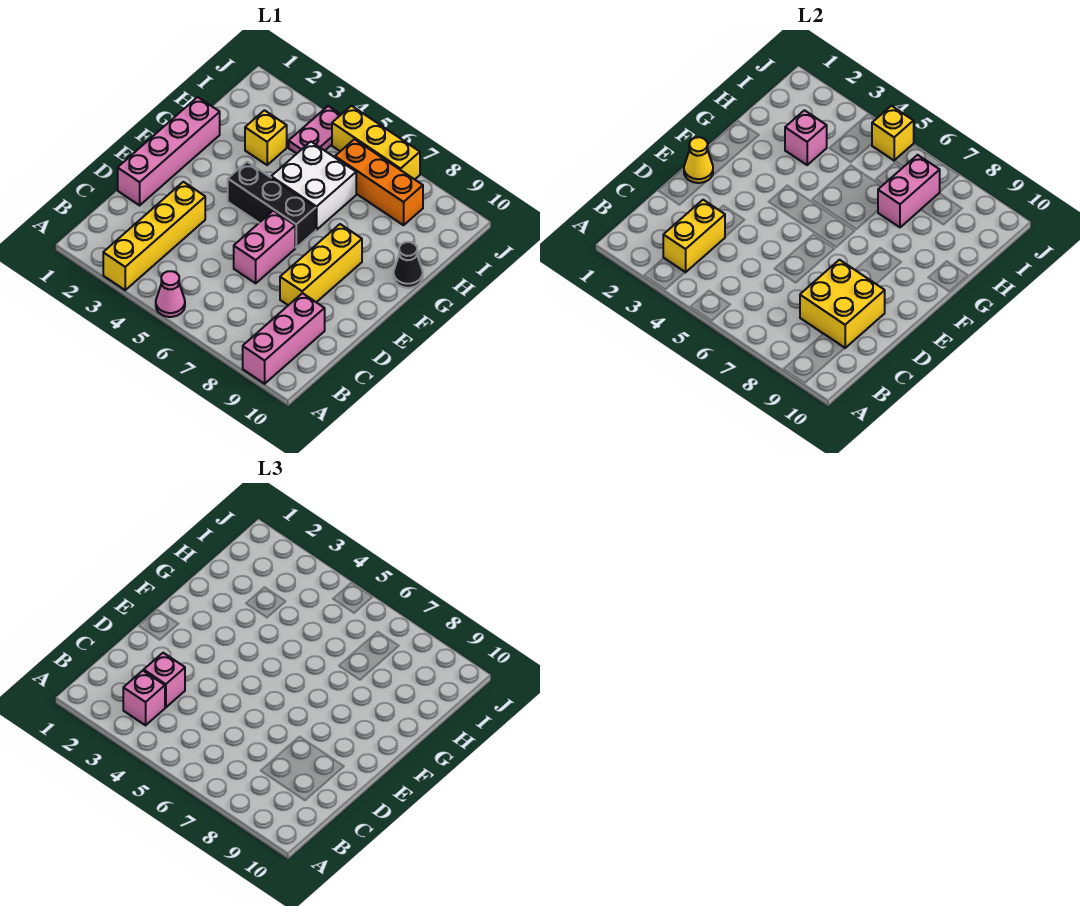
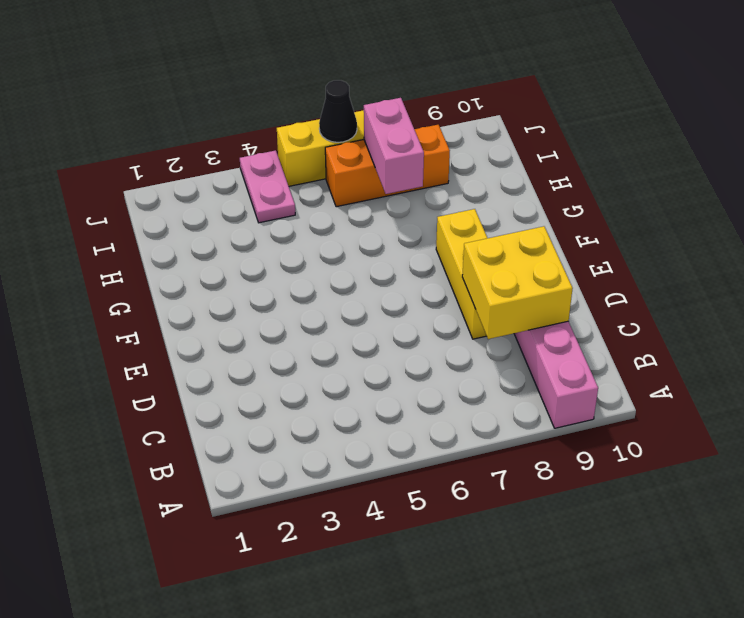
black cone J6 level 2 -> black cone G10 level 1
none -> yellow brick A3:D3 level 1
none -> pink cone A5 level 1
none -> pink brick D1:G1 level 1

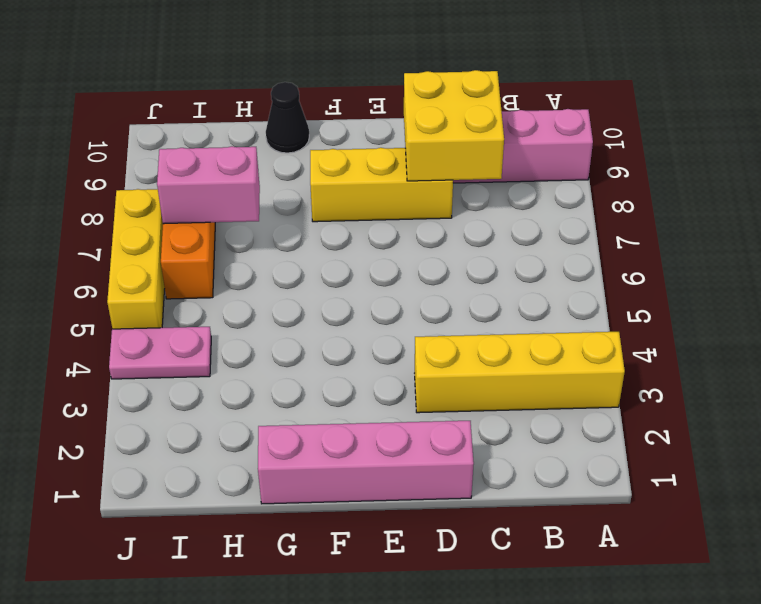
none -> pink cone A5 level 1
none -> pink brick D6:E6 level 1
none -> black brick F4:F6 level 1

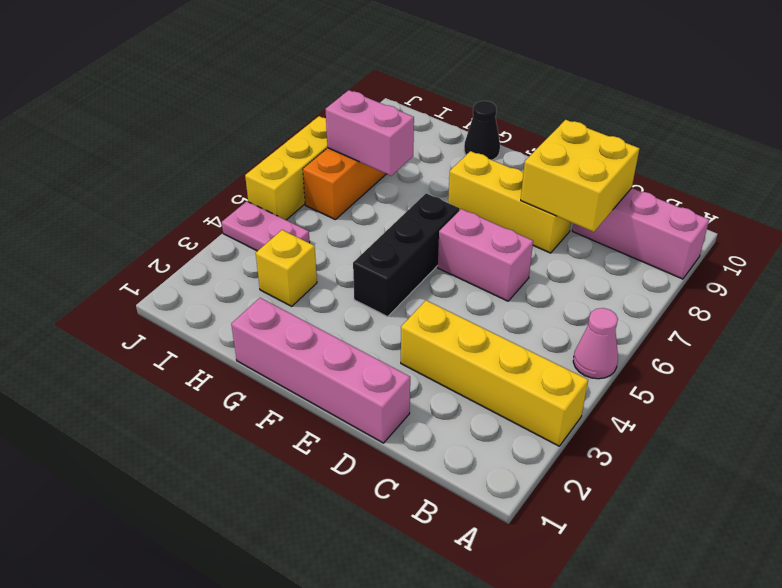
none -> white brick G5:H6 level 1
none -> yellow brick B3:C3 level 2
none -> yellow cone E1 level 2

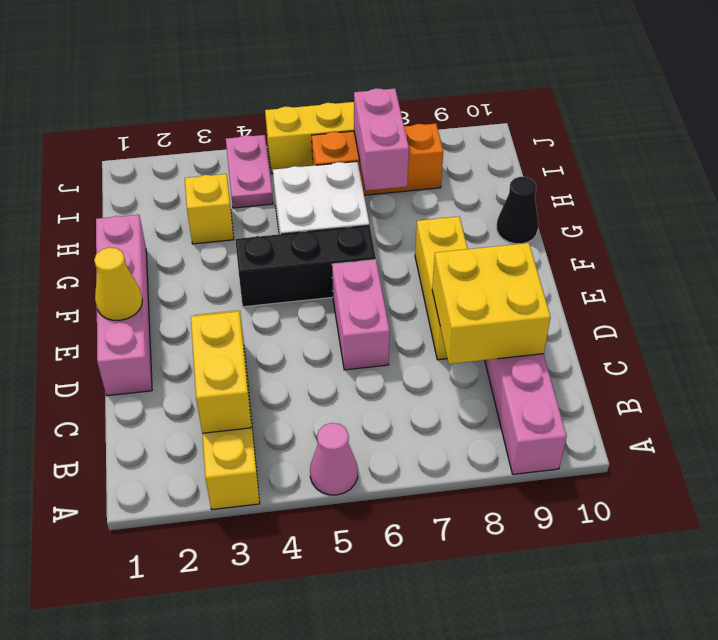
none -> pink brick H3 level 2
none -> yellow brick J5 level 2
none -> pink brick B3 level 3

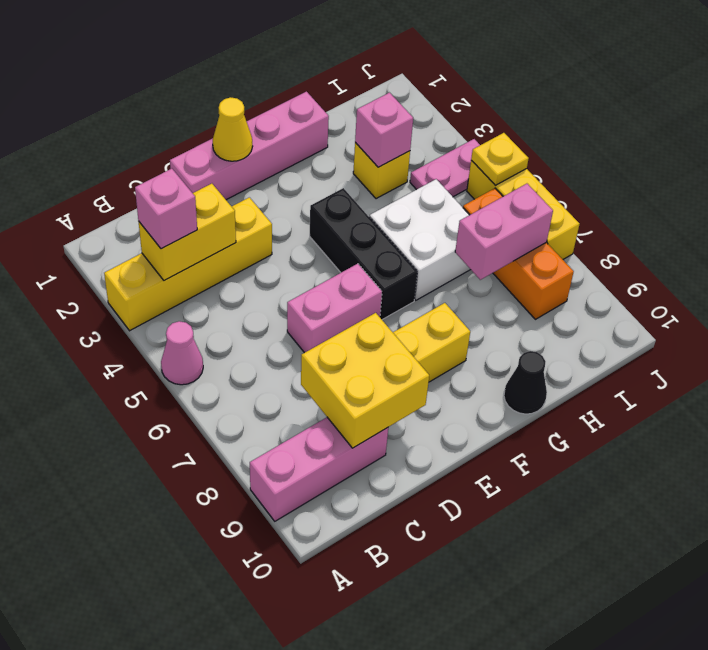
yellow plate J5 level 2 -> yellow brick J5 level 2
none -> pink brick C3 level 3

